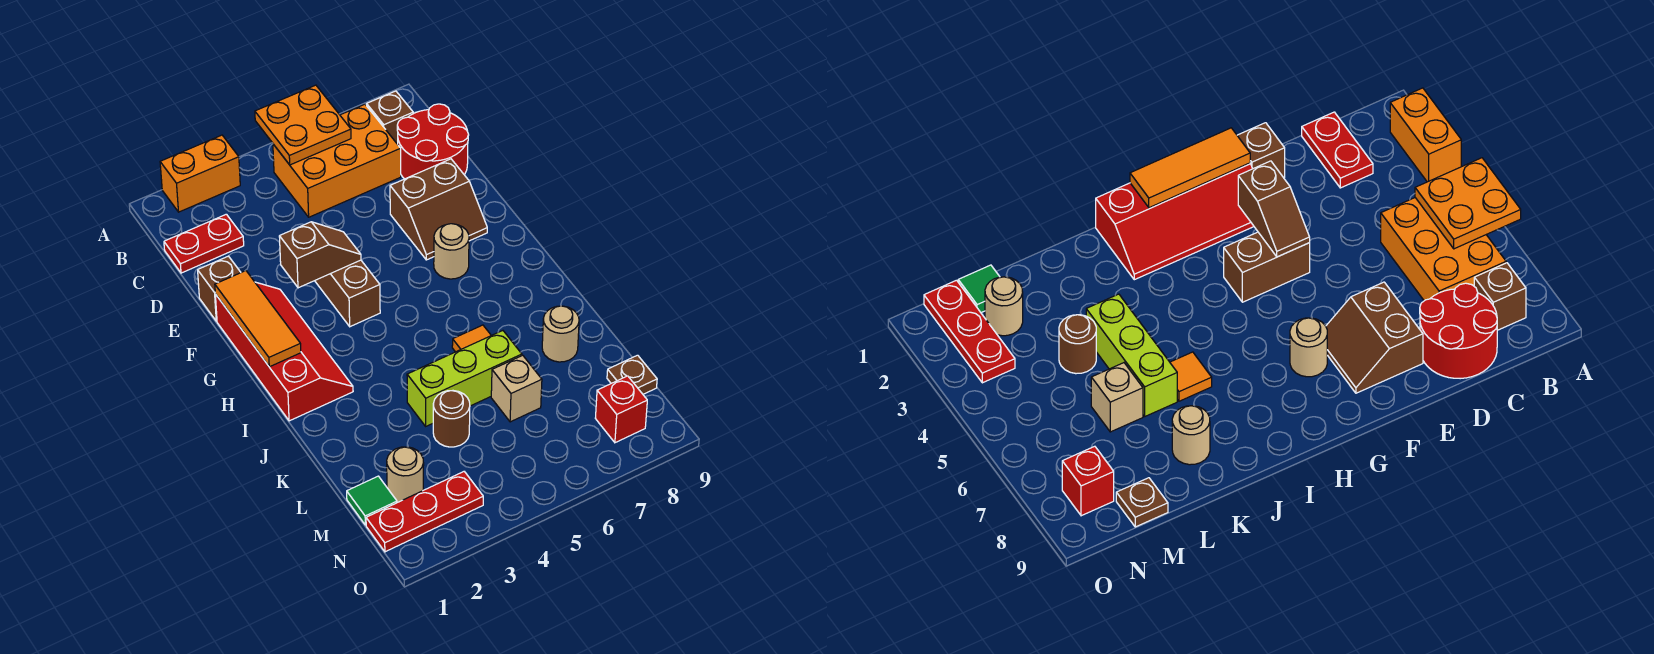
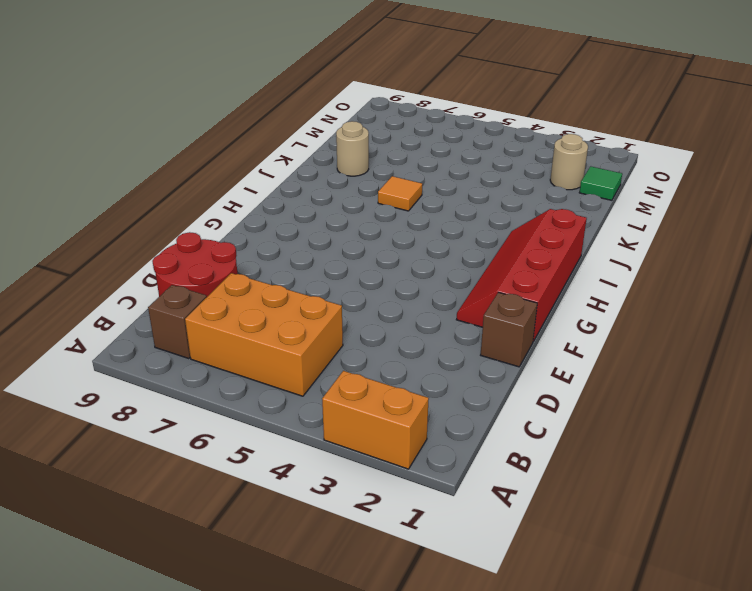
none -> red plate C1:C2 level 1
none -> brown slope E7:F8 level 1 top E
none -> brown brick F4:G4 level 1

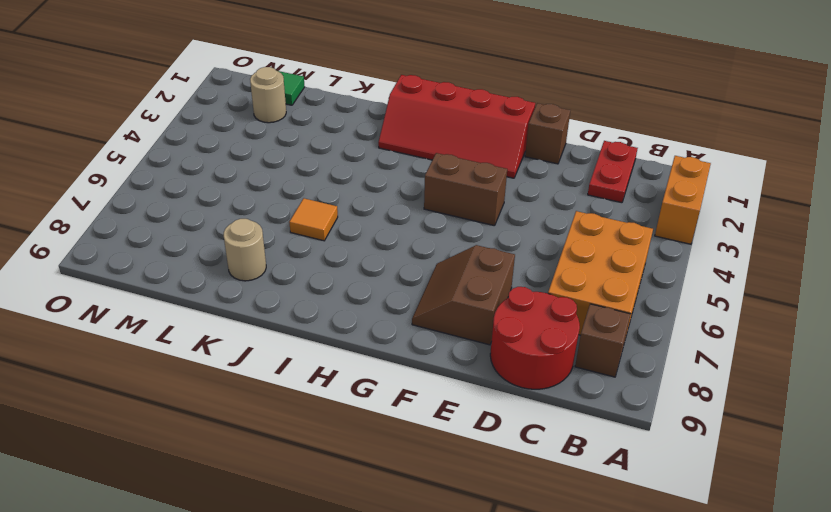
none -> tan round brick G7 level 1
none -> lime brick K4:K6 level 1
none -> brown round brick L4 level 1

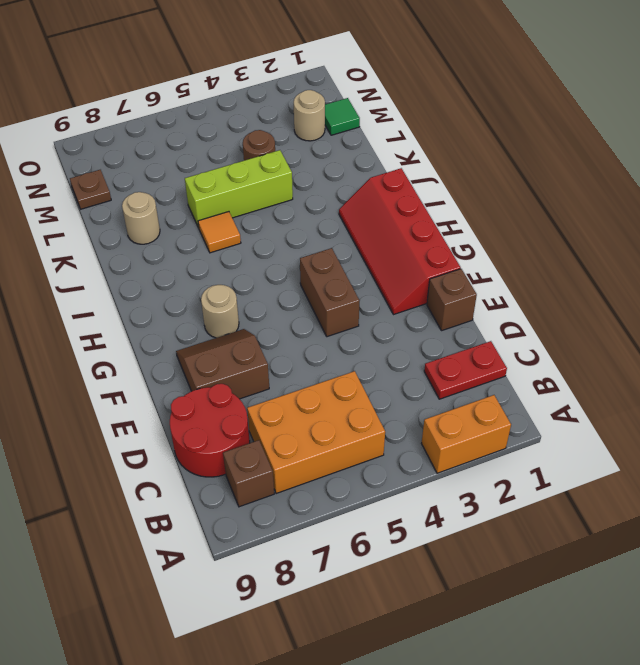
none -> tan brick L6 level 1
none -> red plate N1:N3 level 1
none -> red brick N8 level 1

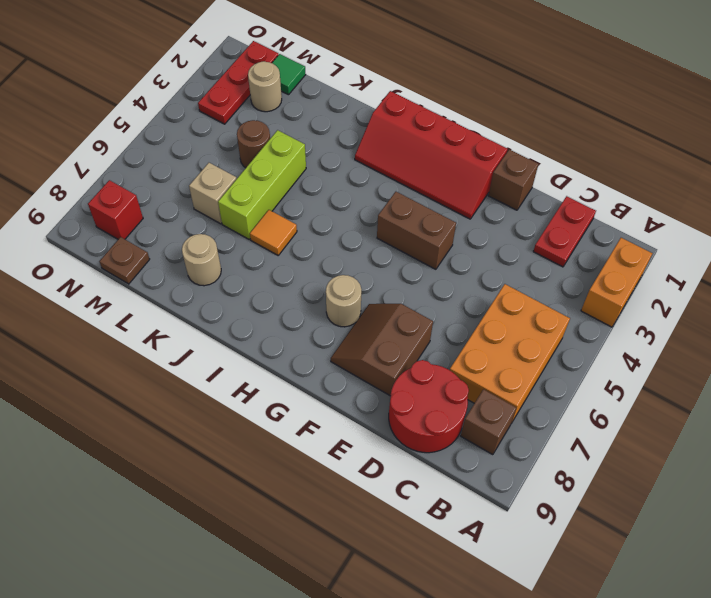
none -> orange plate A5:B6 level 2
none -> orange tile F1:H1 level 2
none -> brown slope F3:F4 level 2 top 3

